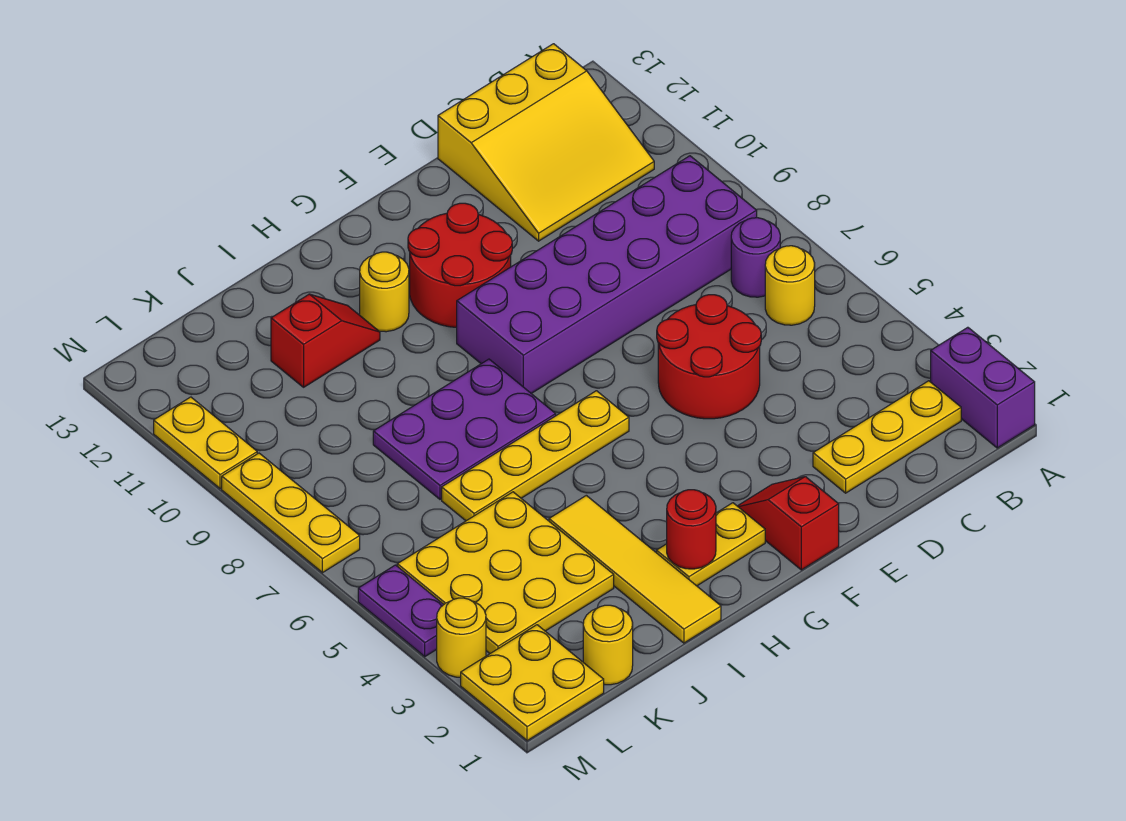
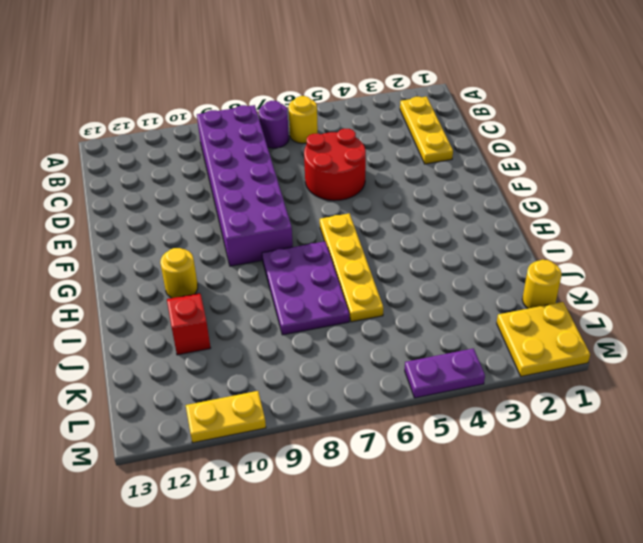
none -> purple brick A1:A2 level 1
none -> yellow slope B11:D13 level 1 top 13
none -> red slope F1:F2 level 1 top 1

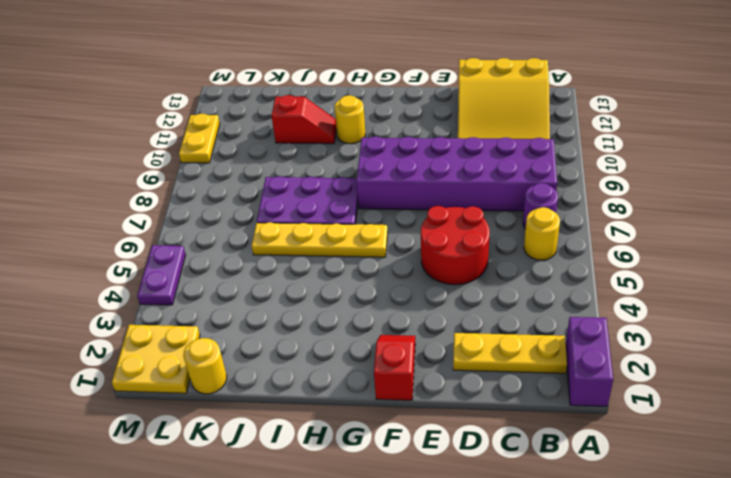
none -> red round brick F10:G11 level 1
none -> yellow plate G2:H2 level 1
none -> yellow tile I1:I4 level 1

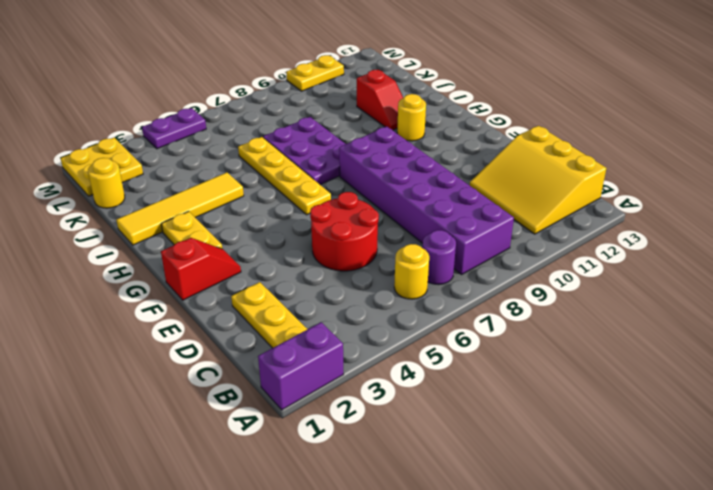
none -> red round brick F10:G11 level 1
none -> yellow plate J3:L5 level 1
none -> yellow round brick M3 level 1

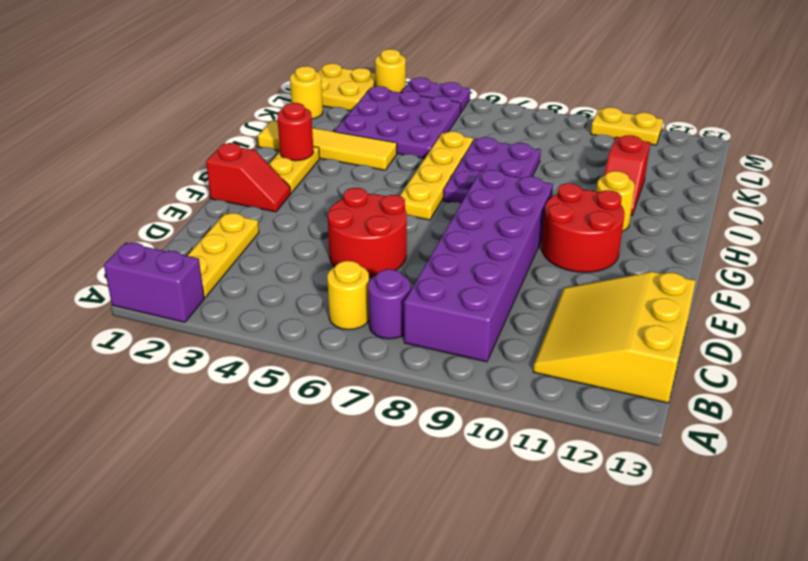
purple plate J3:L5 level 1 -> yellow plate J3:L5 level 1
none -> yellow plate M7:M9 level 1

